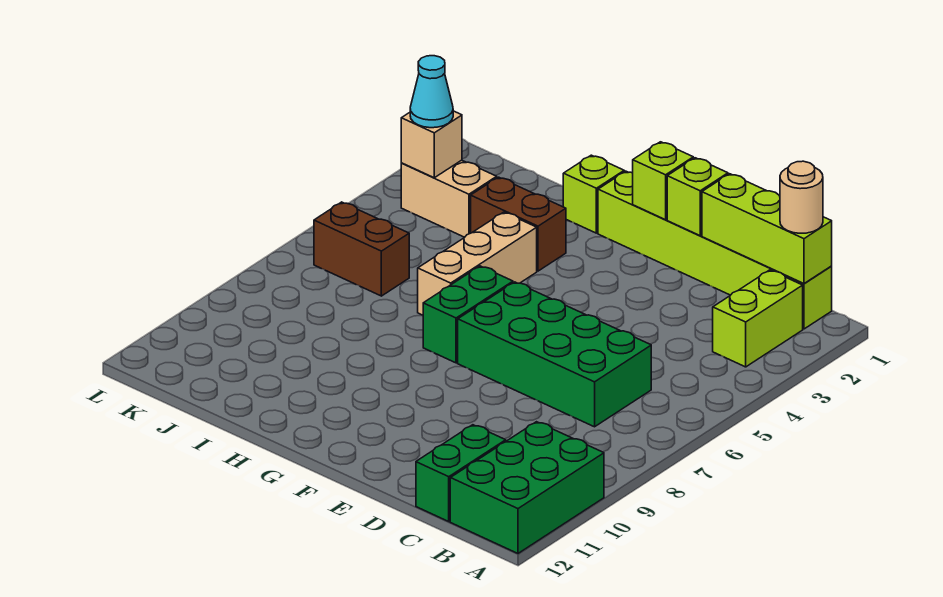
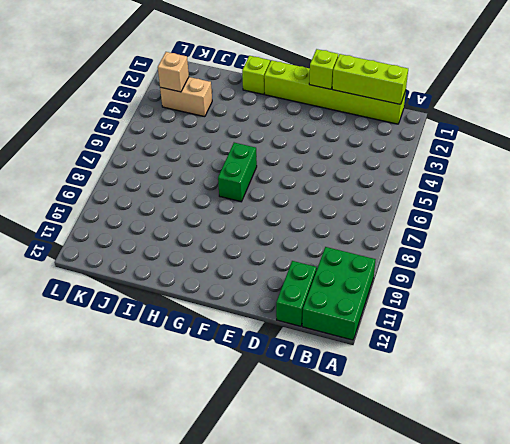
none -> lime brick B2:B3 level 1
none -> green brick C6:F7 level 1
none -> brown brick H3:I3 level 1

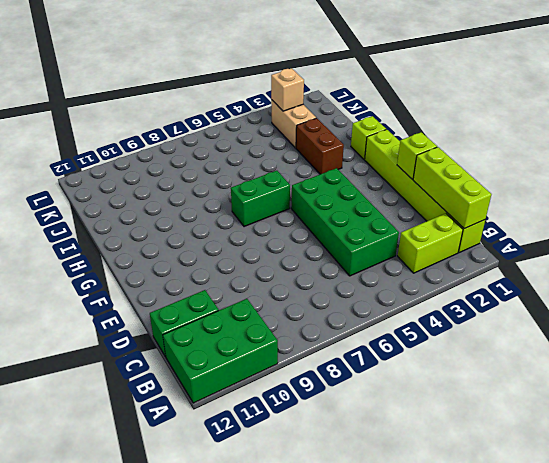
green brick C4:F5 level 1 -> green brick C6:F7 level 1
none -> tan brick H4:H6 level 1
none -> brown brick J6:K6 level 1
none -> lime brick F1 level 2

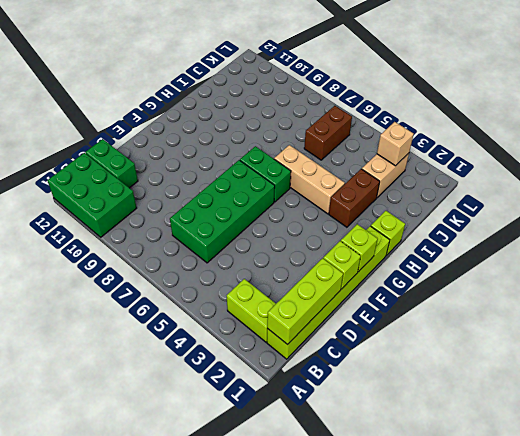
none -> tan round brick B1 level 3
none -> cyan cone K3 level 3

